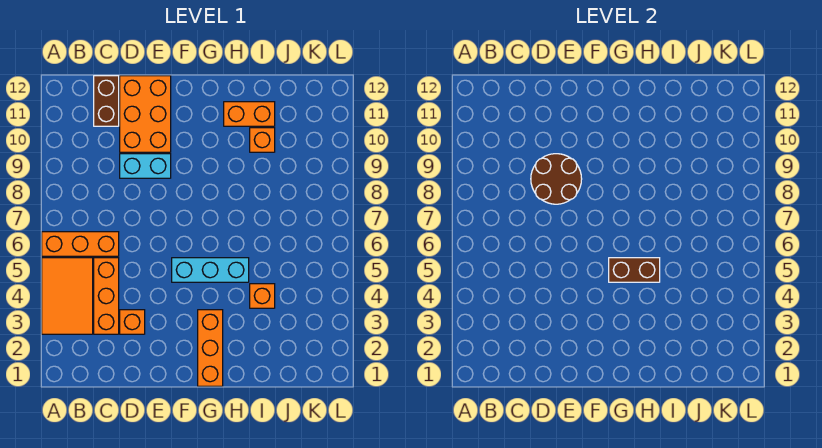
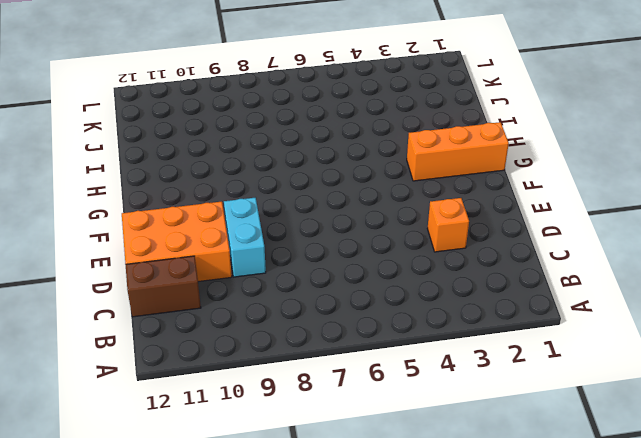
none -> orange tile A3:B5 level 1
none -> orange brick A6:C6 level 1
none -> orange brick C3:C5 level 1

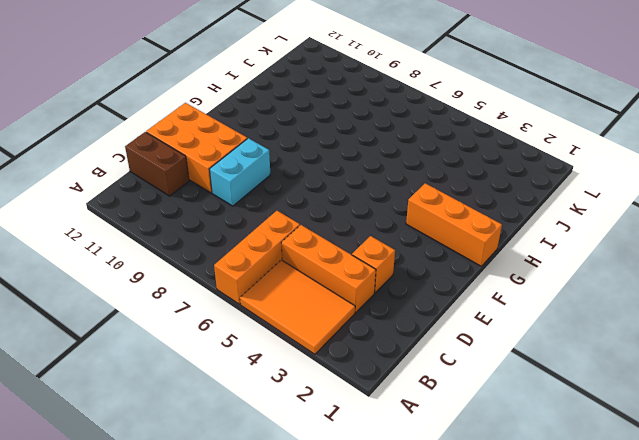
none -> cyan brick F5:H5 level 1
none -> orange brick H11:I11 level 1
none -> orange brick I4 level 1

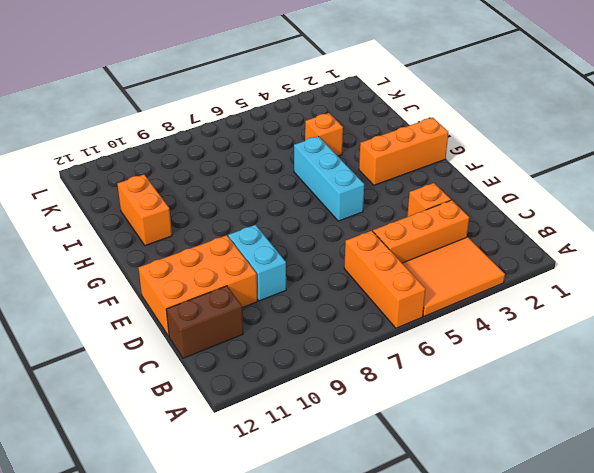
none -> orange brick I10 level 1
none -> brown round brick D8:E9 level 2
none -> brown brick G5:H5 level 2

